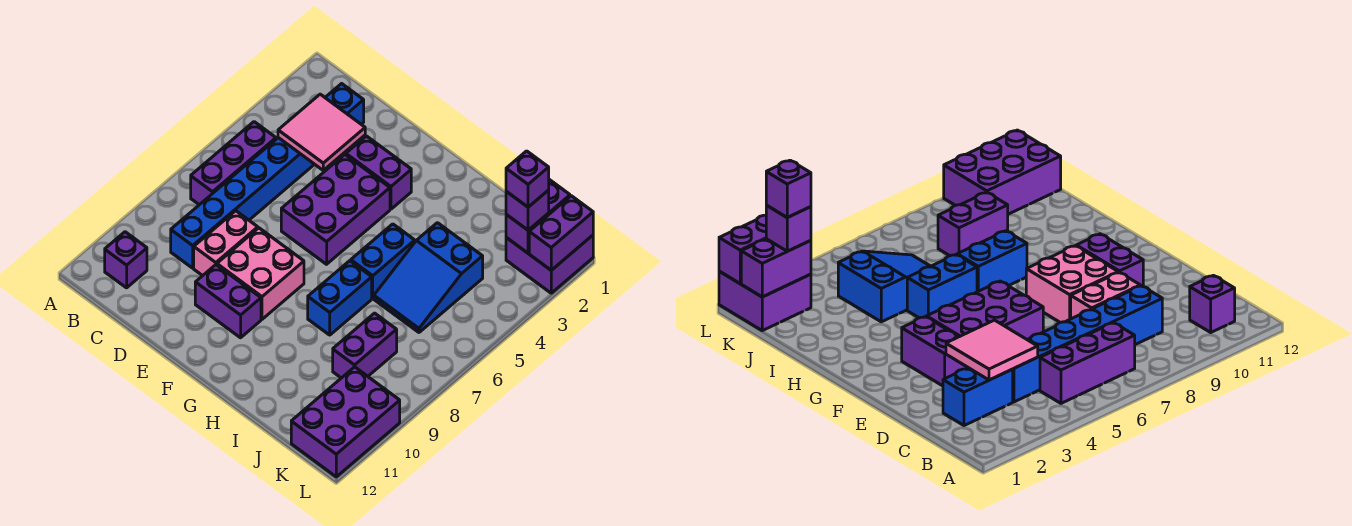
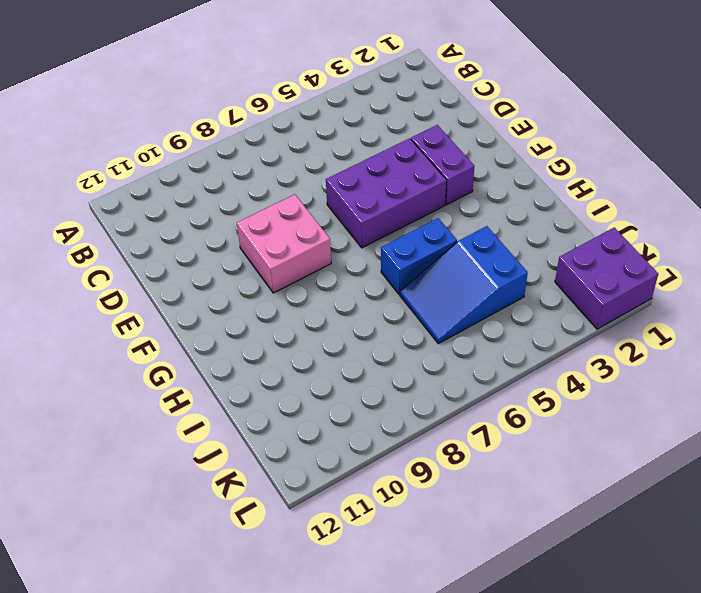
none -> purple brick B5:B7 level 1
none -> purple brick B11 level 1
none -> blue brick C2:C3 level 1

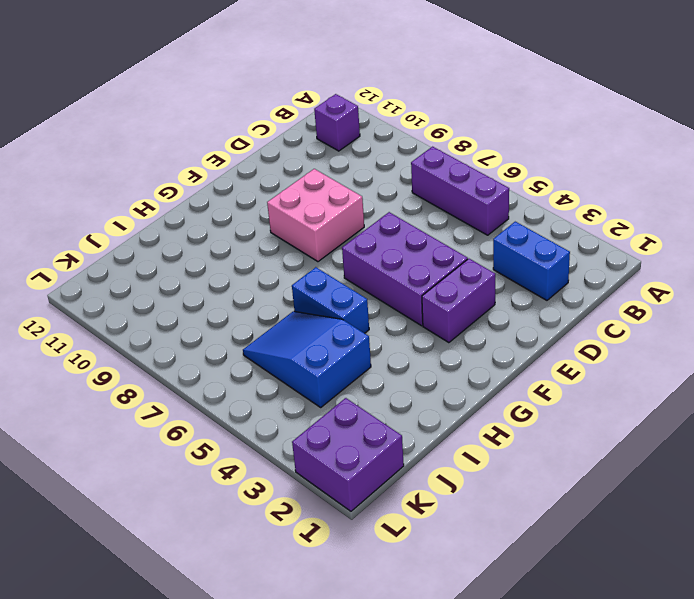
none -> blue brick C4:C9 level 1
none -> pink brick D8:D9 level 1
none -> purple brick E10:F10 level 1

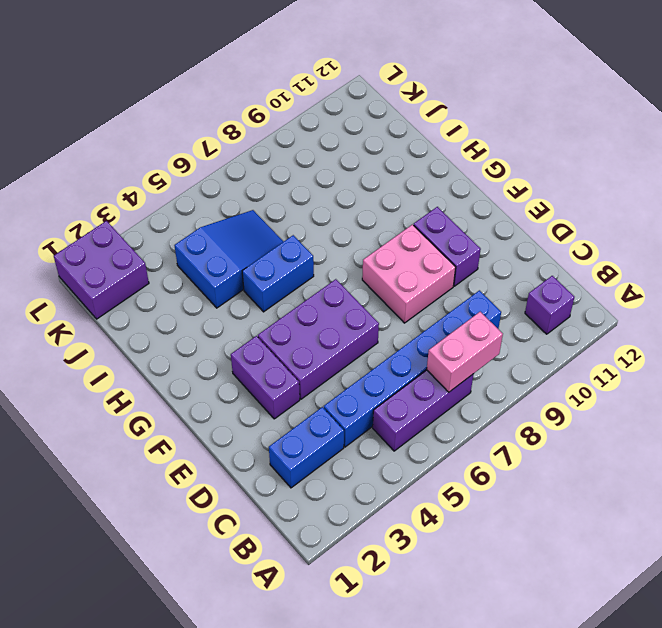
pink brick B7:B8 level 2 -> pink brick D8:D9 level 1
none -> blue brick H7:H8 level 1
none -> purple brick J8:J9 level 1
none -> purple brick K10:L12 level 1

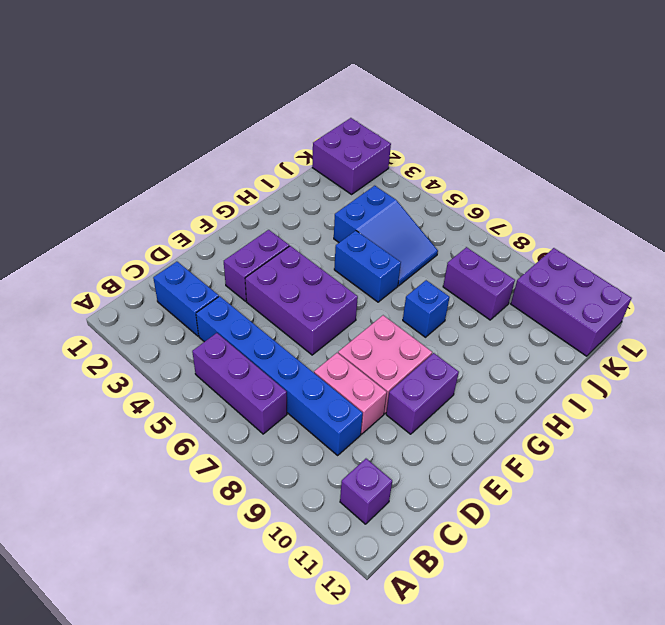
blue brick H8 level 1 -> blue brick H7:H8 level 1
none -> pink tile C3:D4 level 2
none -> purple brick K1:K2 level 2
none -> purple brick L1:L2 level 2

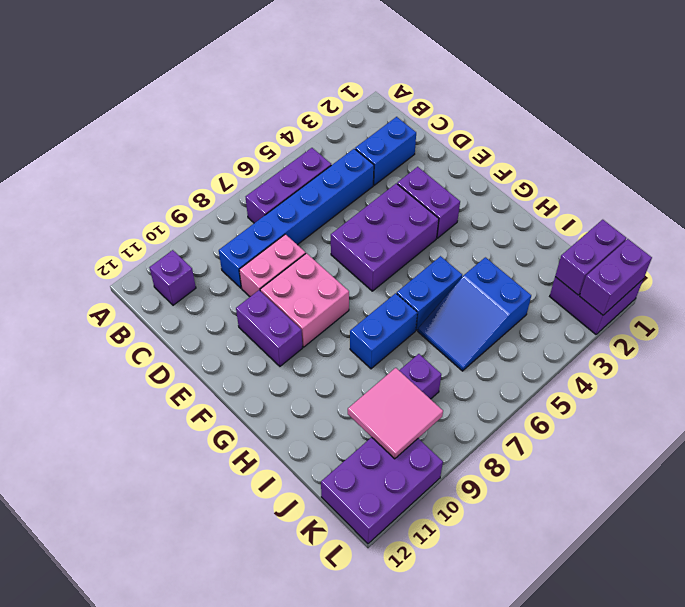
pink tile J9:K10 level 2 -> pink tile C3:D4 level 2
none -> purple brick K2 level 3
none -> purple brick K2 level 4

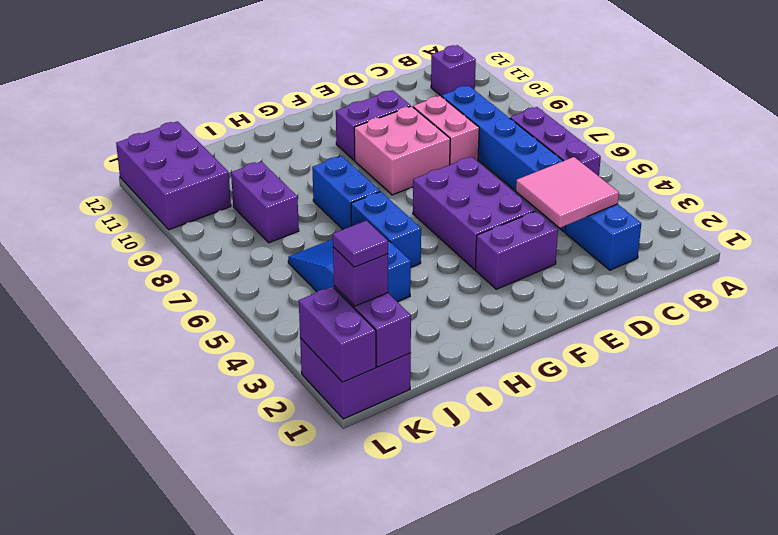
purple tile K2 level 4 -> purple brick K2 level 4

